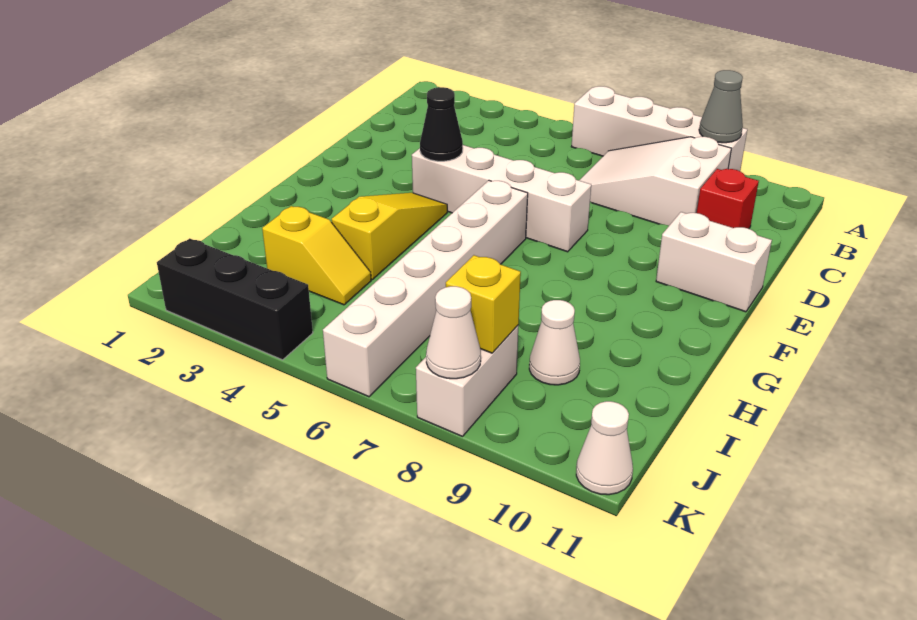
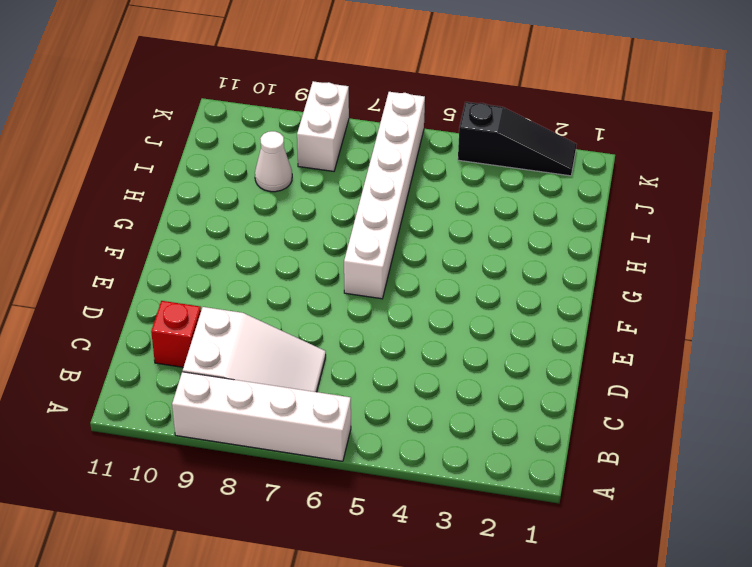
black slope K2:K4 level 1 top 4 -> black brick K2:K4 level 1
none -> white brick E4:E7 level 1
none -> white brick E10:E11 level 1
none -> yellow slope F4:H4 level 1 top H

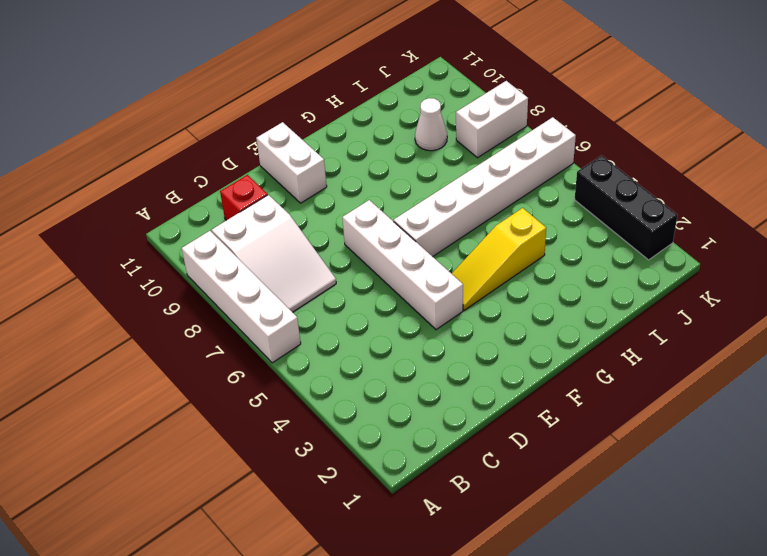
none -> yellow slope I3:I4 level 1 top 3
none -> white cone K11 level 1
none -> grey cone A9 level 2

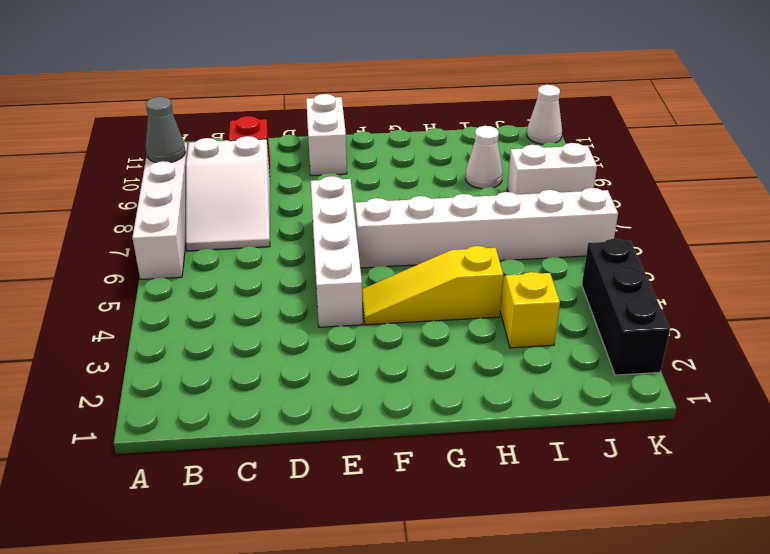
none -> black cone E4 level 2
none -> yellow brick J8 level 2
none -> white cone K8 level 2

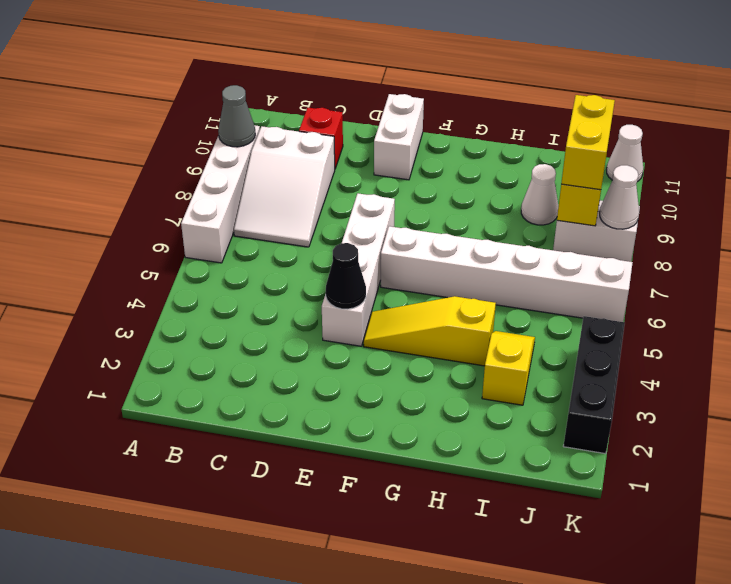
yellow brick J8:J9 level 3 -> none

